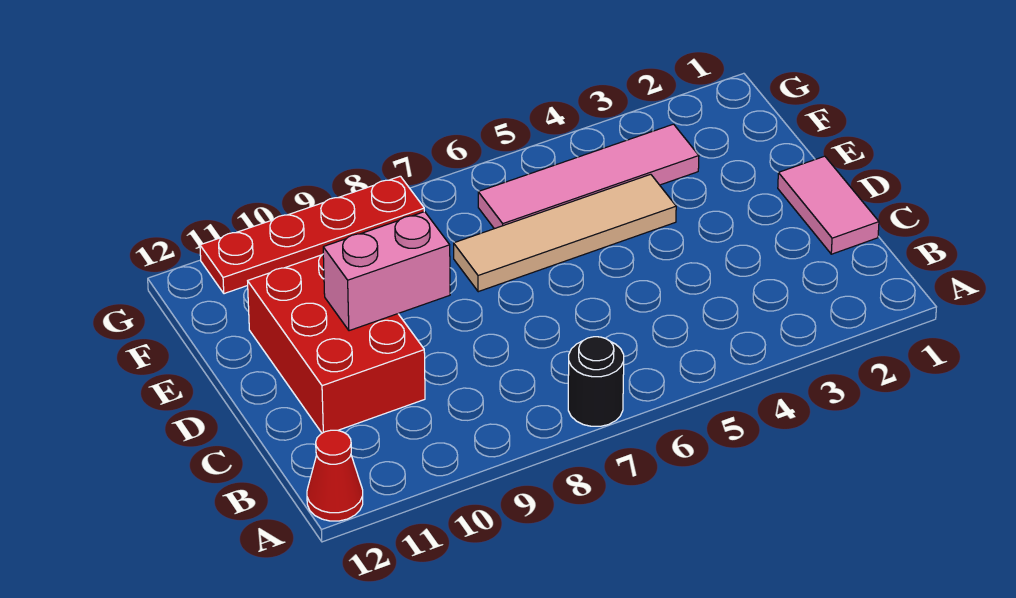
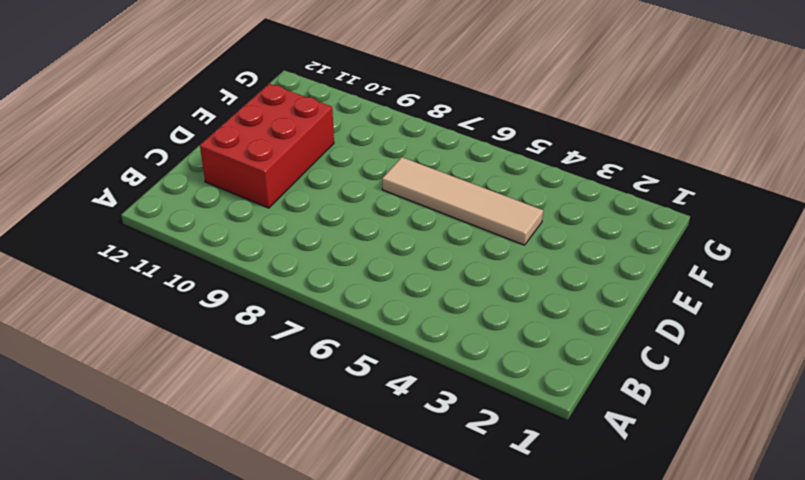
none -> black round brick A7 level 1
none -> red cone A12 level 1

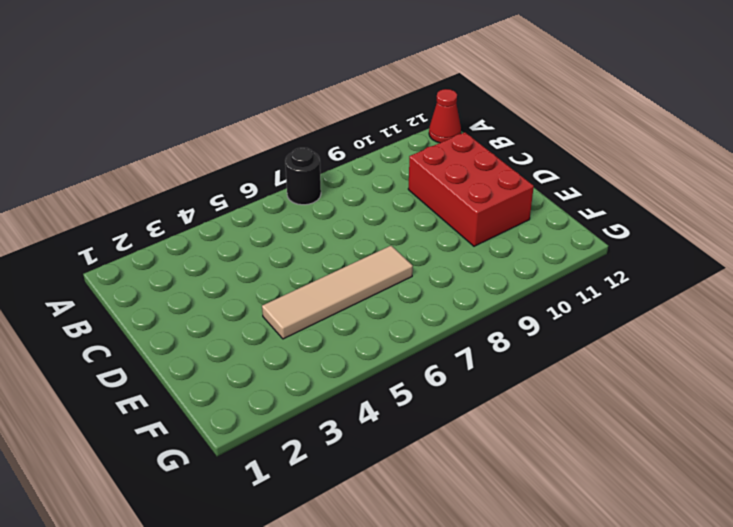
none -> pink tile C1:D1 level 1
none -> pink tile F3:F6 level 1

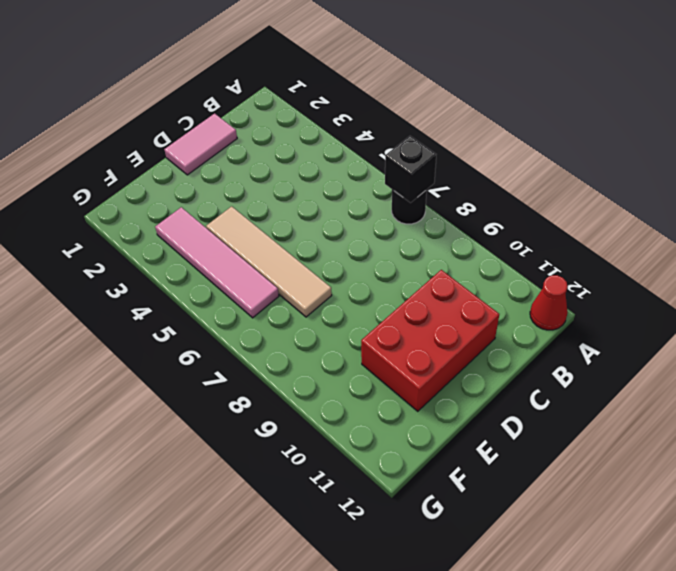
black brick A7 level 2 -> none
none -> red plate G8:G11 level 1
none -> pink brick D9:D10 level 2

